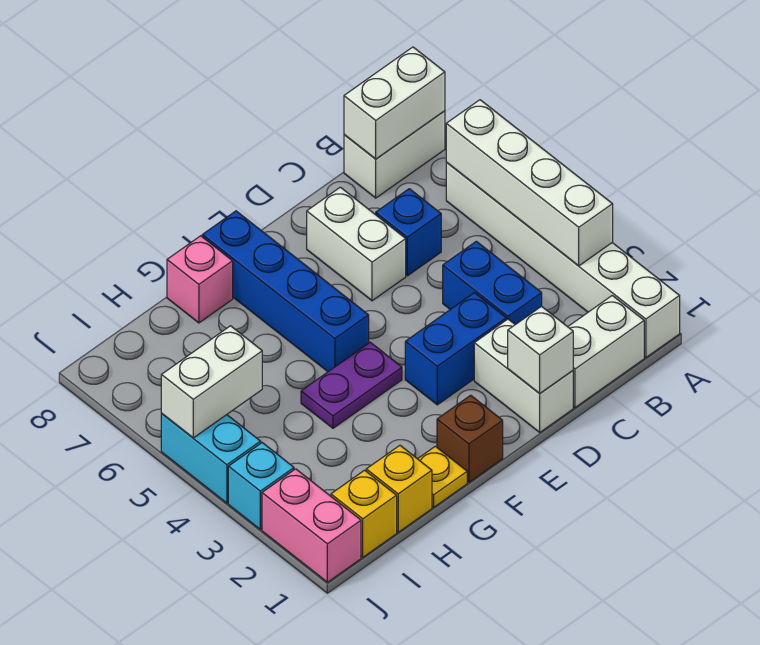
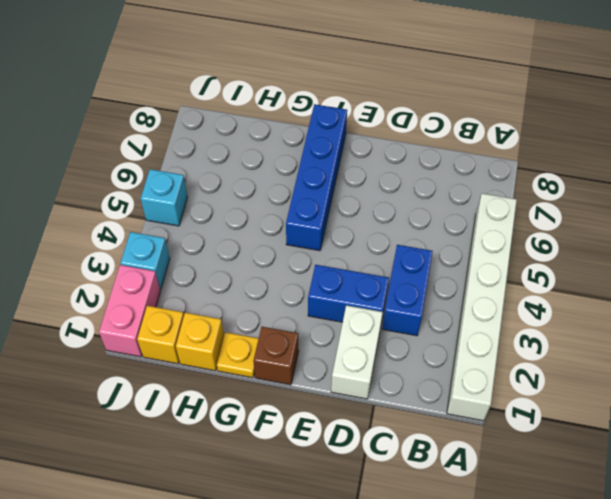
cyan brick J5 level 1 -> cyan brick J4:J5 level 1
none -> white brick A8:B8 level 1
none -> white brick B1:C1 level 1
none -> blue brick C6 level 1

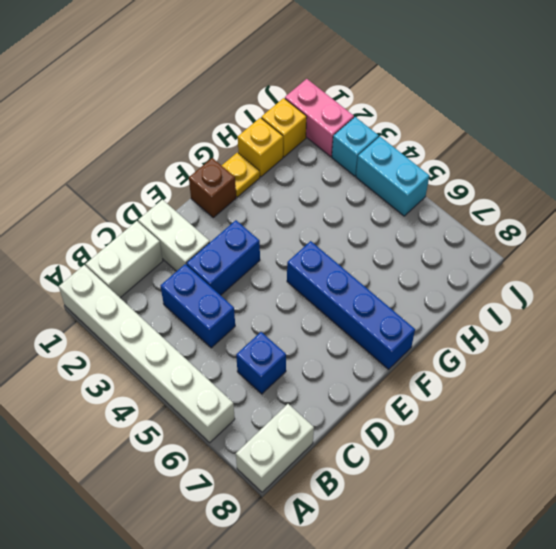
none -> white brick D6:D7 level 1
none -> purple plate F4:G4 level 1
none -> pink brick G8 level 1

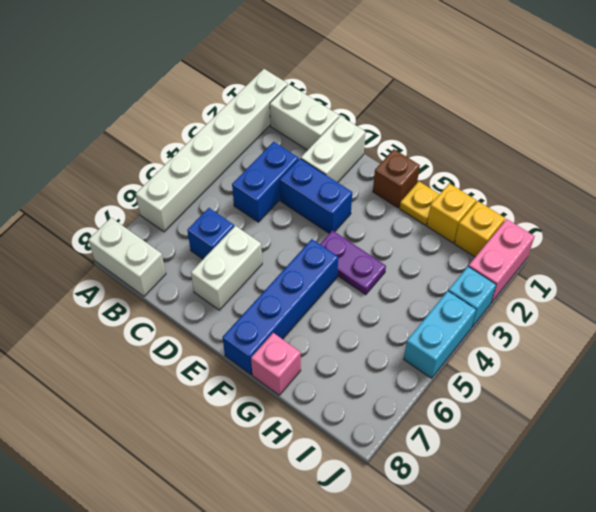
none -> white brick A3:A6 level 2
none -> white brick A8:B8 level 2
none -> white brick D1 level 2

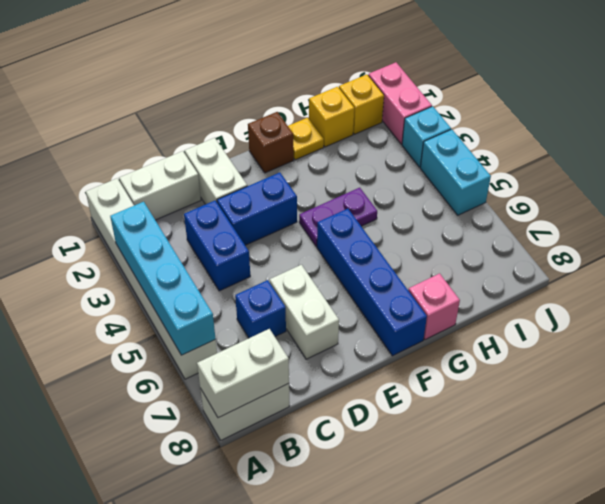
cyan brick A3:A6 level 2 -> white brick A3:A6 level 2
none -> white brick D1 level 2
none -> white brick I5:J5 level 2

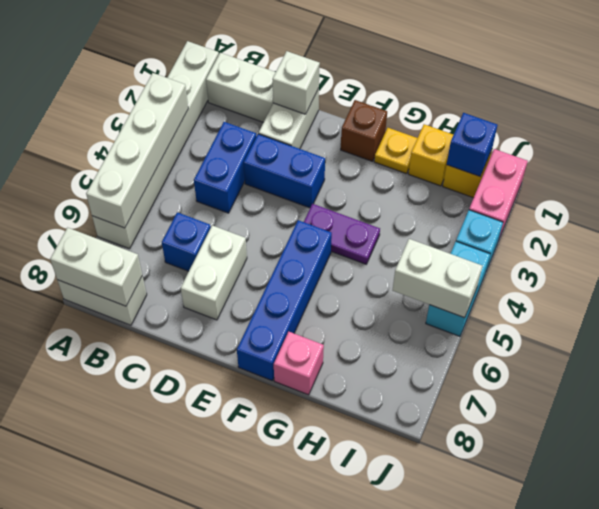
blue brick I1 level 2 -> none

